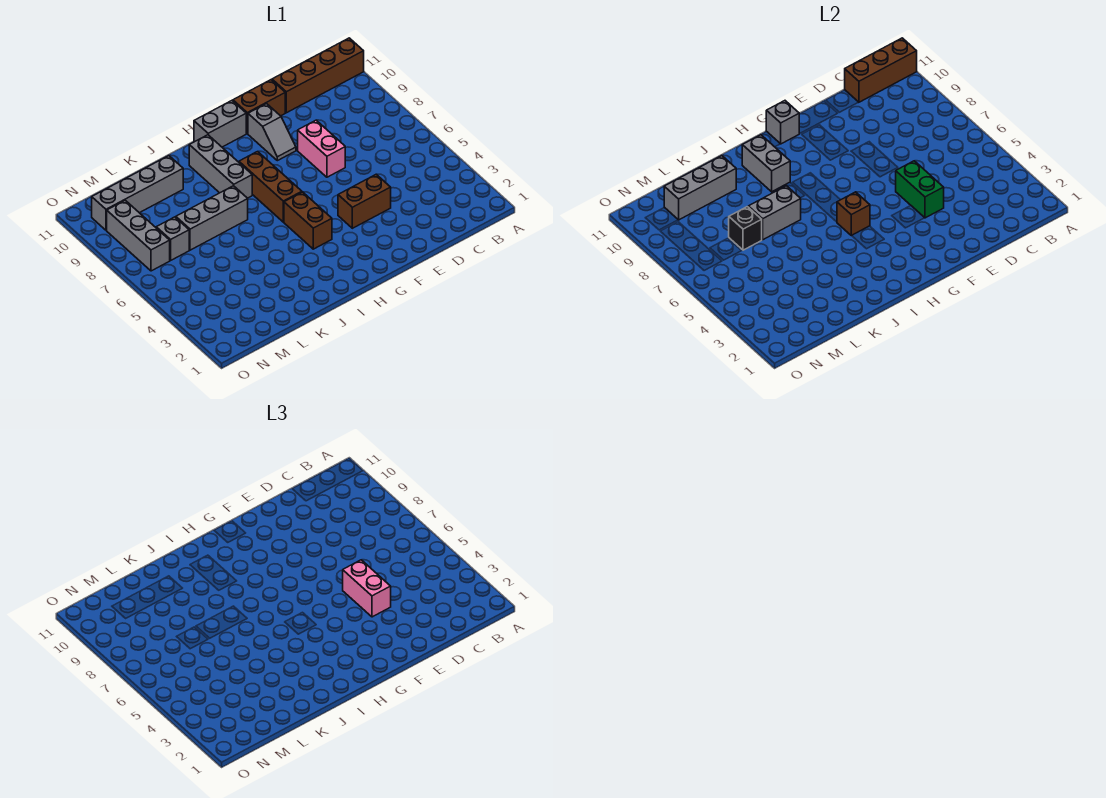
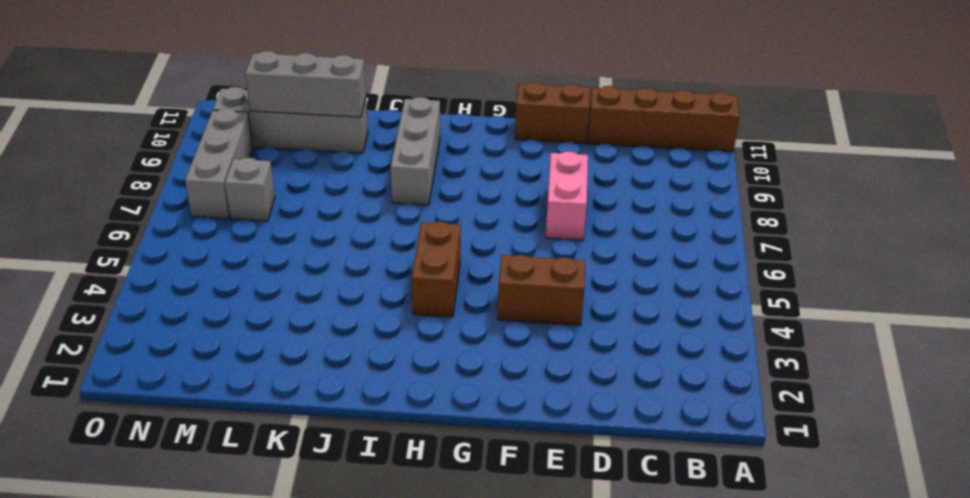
none -> grey slope F9:F10 level 1 top 10
none -> grey brick G11:H11 level 1
none -> brown brick H6:H8 level 1

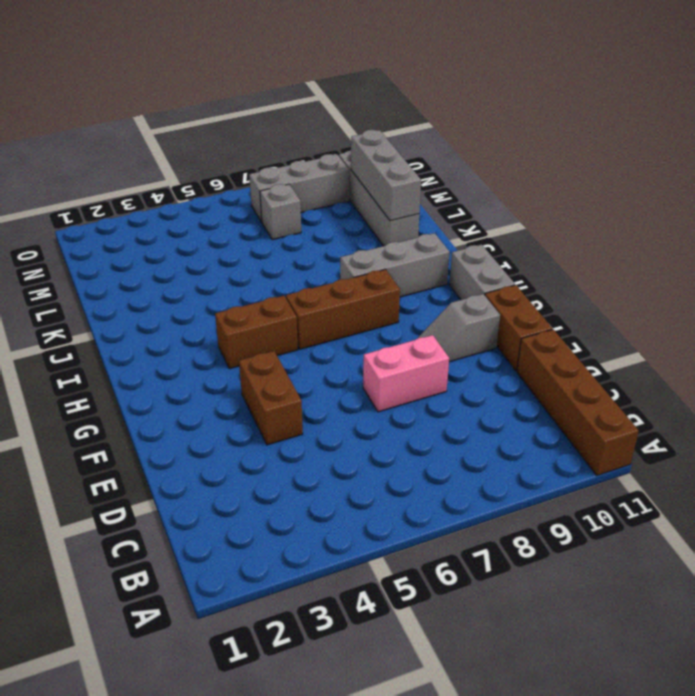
none -> grey brick J7:L7 level 1
none -> brown brick A11:C11 level 2
none -> green brick E4:E5 level 2

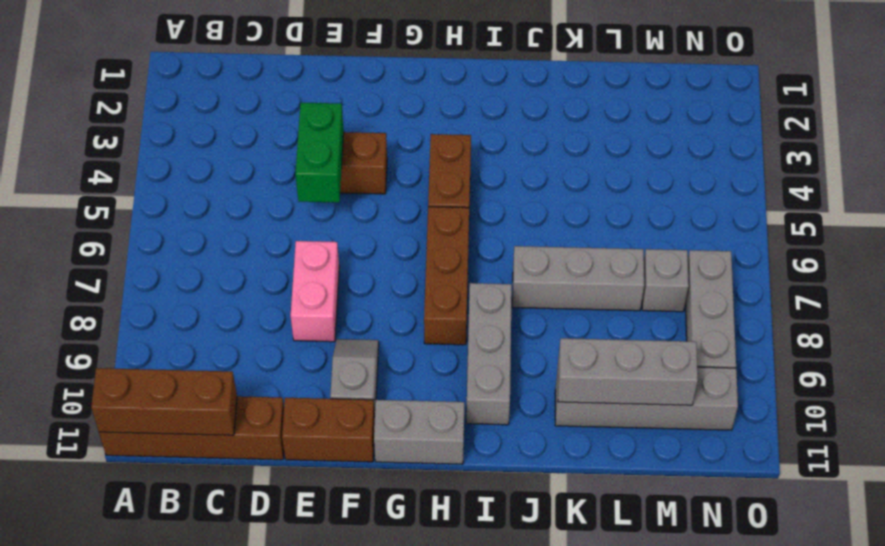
none -> grey brick G11 level 2
none -> brown brick H5 level 2
none -> grey brick I9:I10 level 2

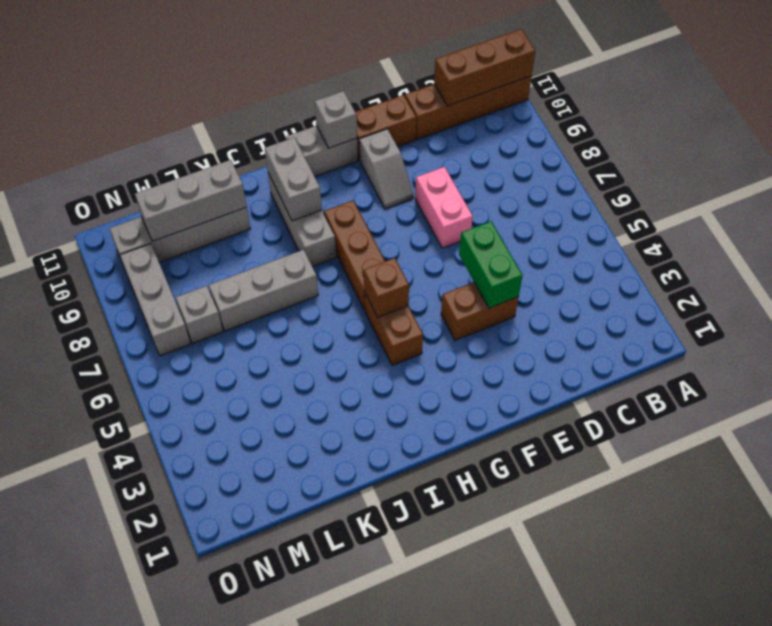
none -> grey brick J7:K7 level 2
none -> black brick L7 level 2
none -> pink brick E4:E5 level 3

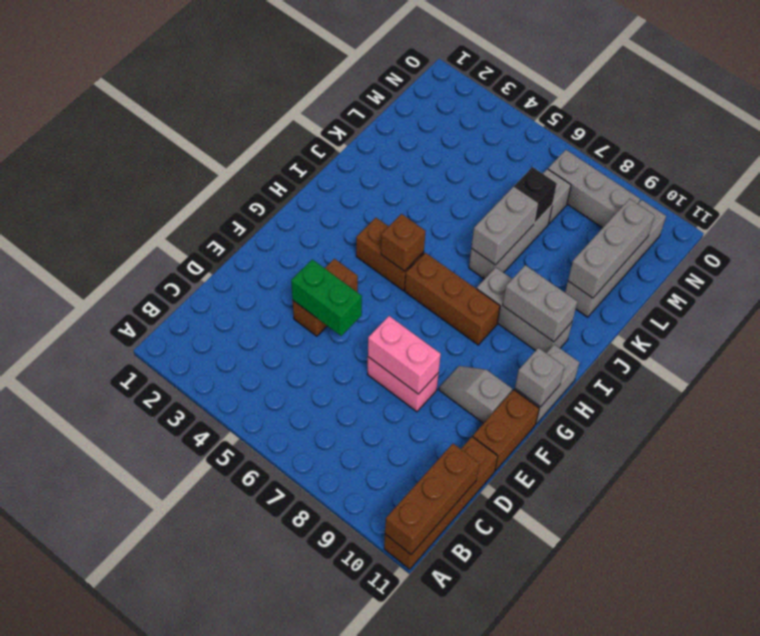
pink brick E7:E8 level 2 -> pink brick E4:E5 level 3

